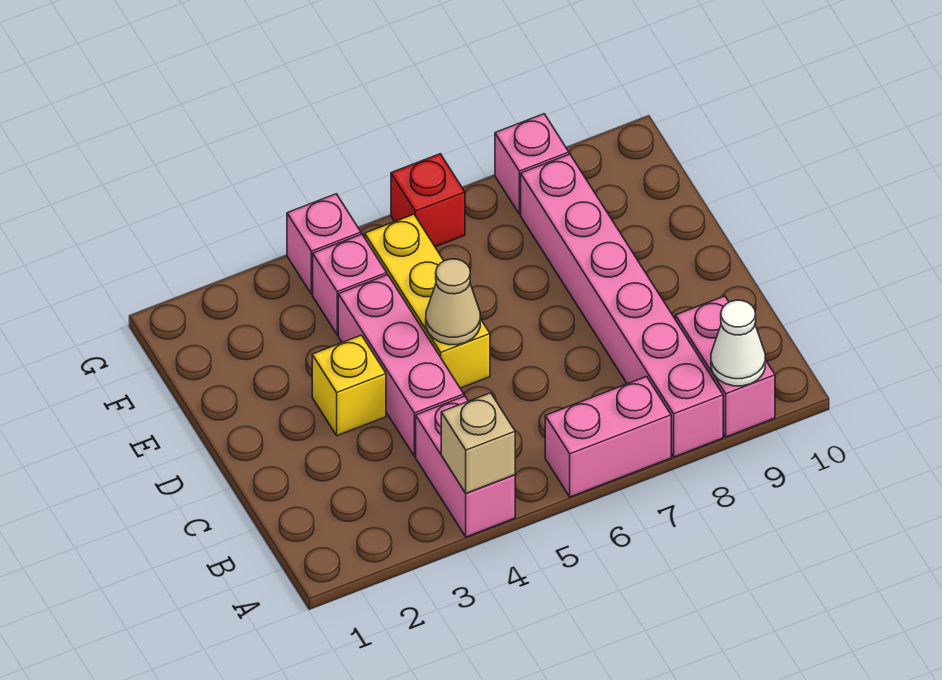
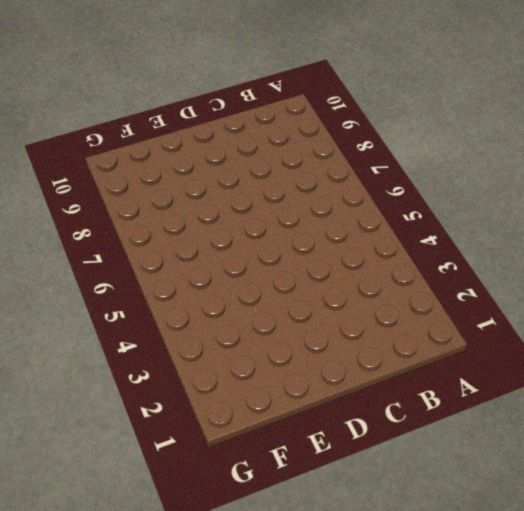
none -> pink brick A4:B4 level 1
none -> pink brick A6:A7 level 1
none -> pink brick A8:F8 level 1

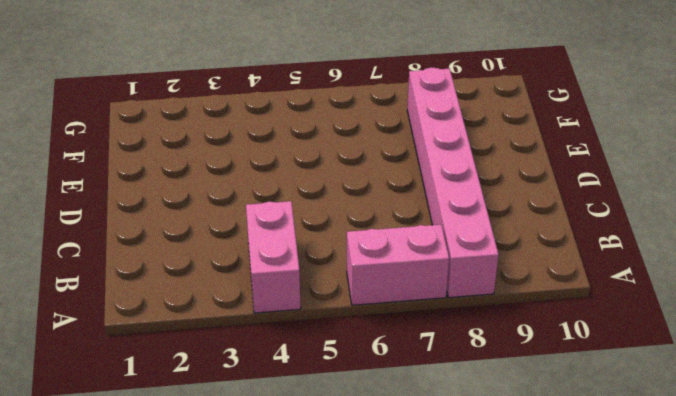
none -> pink brick A9:B9 level 1
none -> pink brick C4:E4 level 1
none -> yellow brick D3 level 1

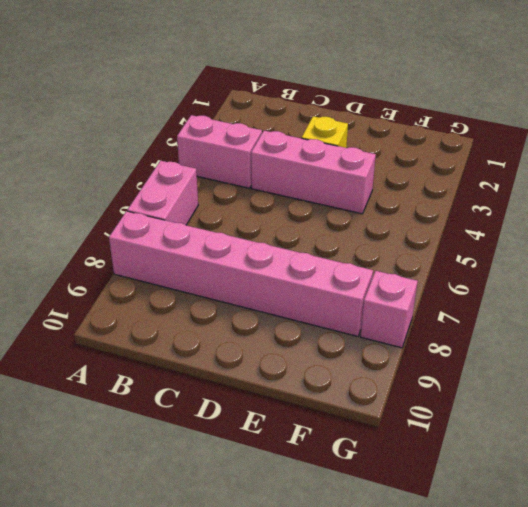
none -> pink brick A9:B9 level 1
none -> yellow brick D5:F5 level 1
none -> pink brick F4 level 1

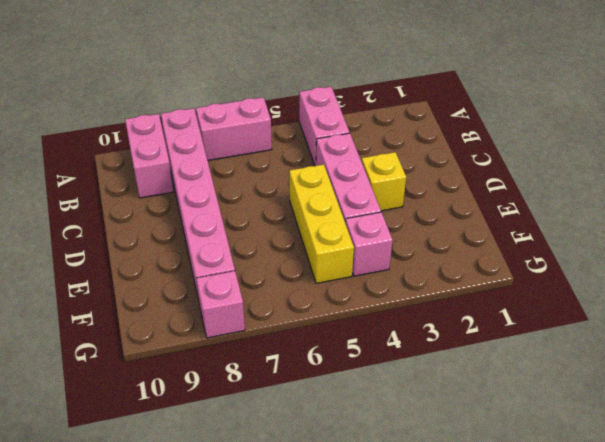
none -> pink brick G4 level 1
none -> red brick G6 level 1
none -> tan brick A4 level 2

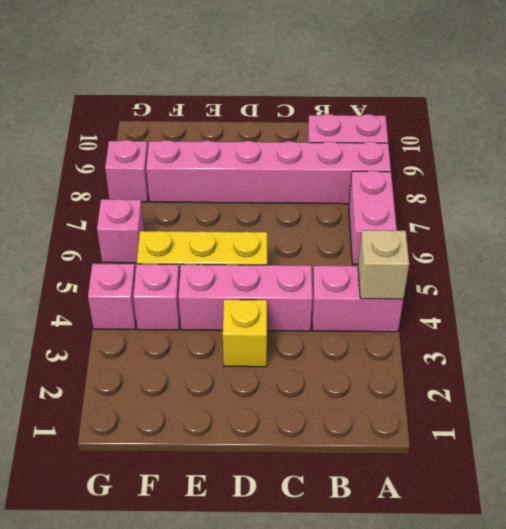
pink brick G6 level 1 -> red brick G6 level 1
none -> white cone A9 level 2
none -> tan cone D5 level 2

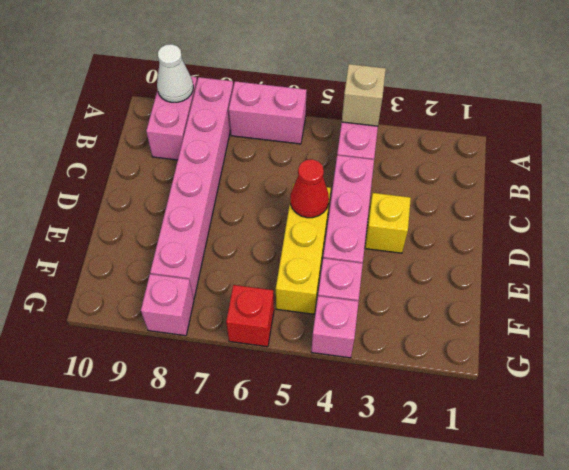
red cone D5 level 2 -> tan cone D5 level 2

